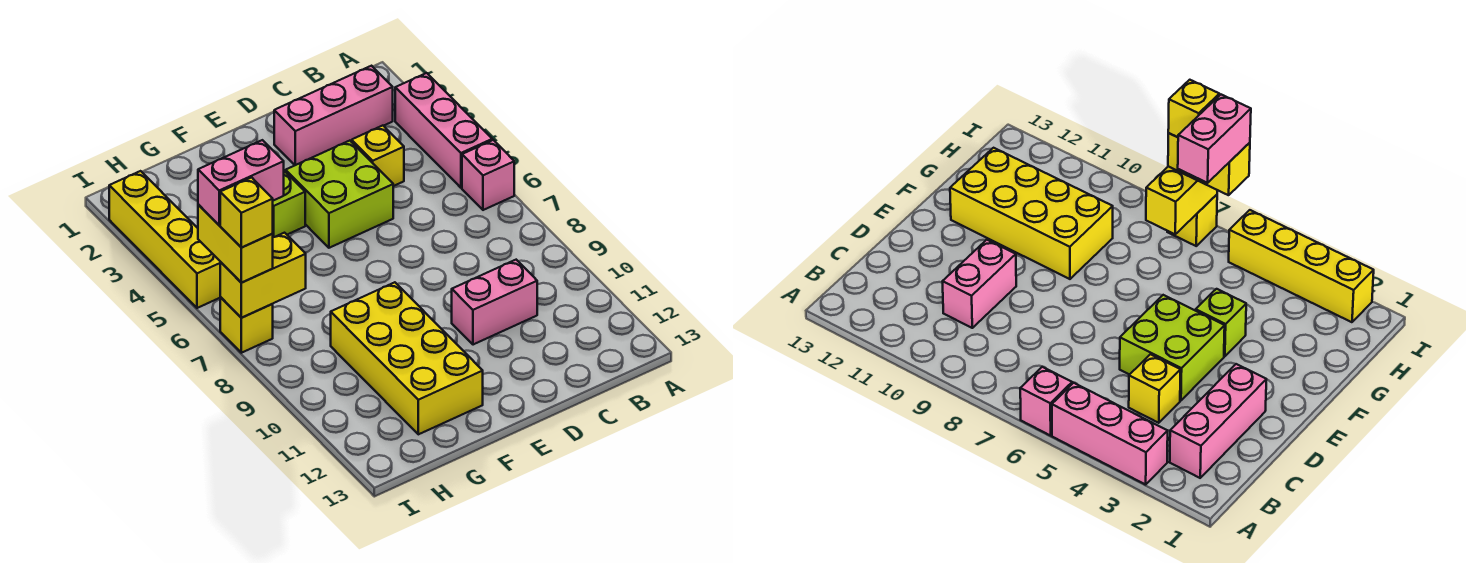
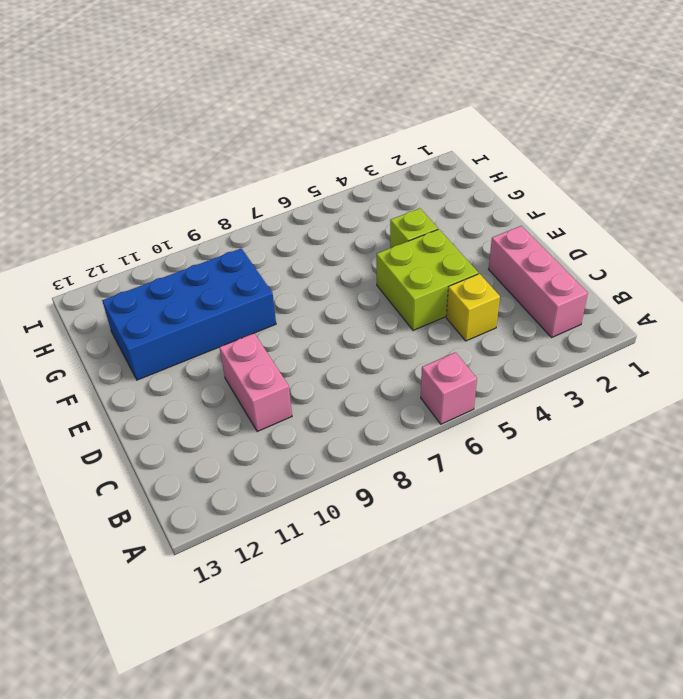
blue brick F9:G12 level 1 -> yellow brick F9:G12 level 1
none -> pink brick A3:A5 level 1
none -> yellow brick I2:I5 level 1
none -> yellow brick I7 level 1

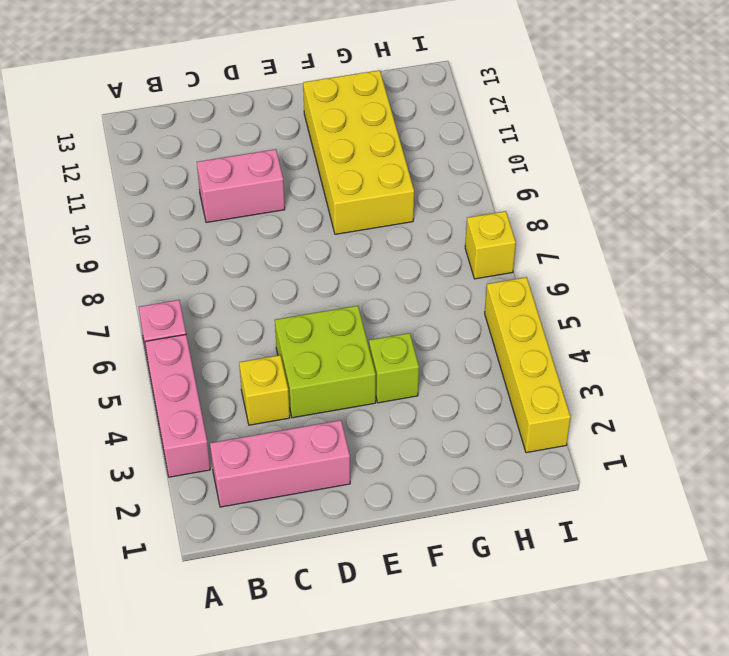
none -> yellow brick H7:I7 level 2
none -> yellow brick I6:I7 level 3
none -> pink brick H6:I6 level 4

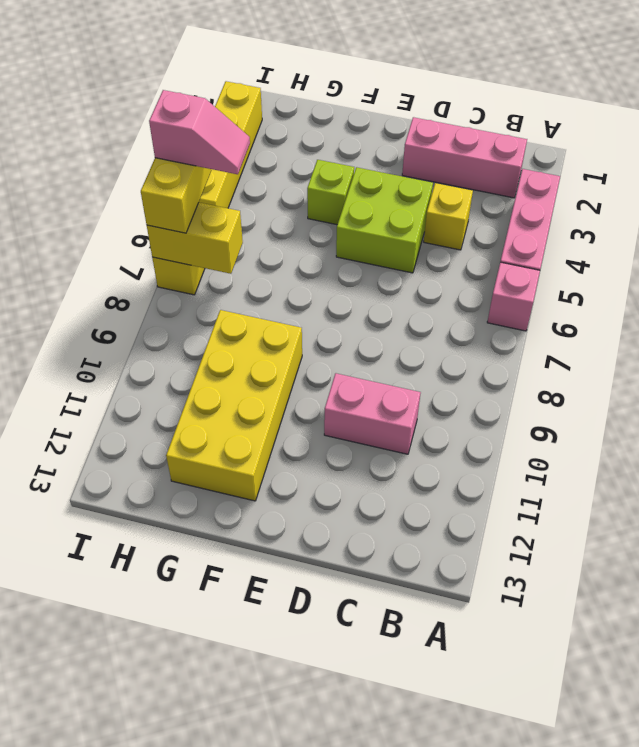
pink slope H6:I6 level 4 top I -> pink brick H6:I6 level 4
none -> yellow brick I7 level 4

